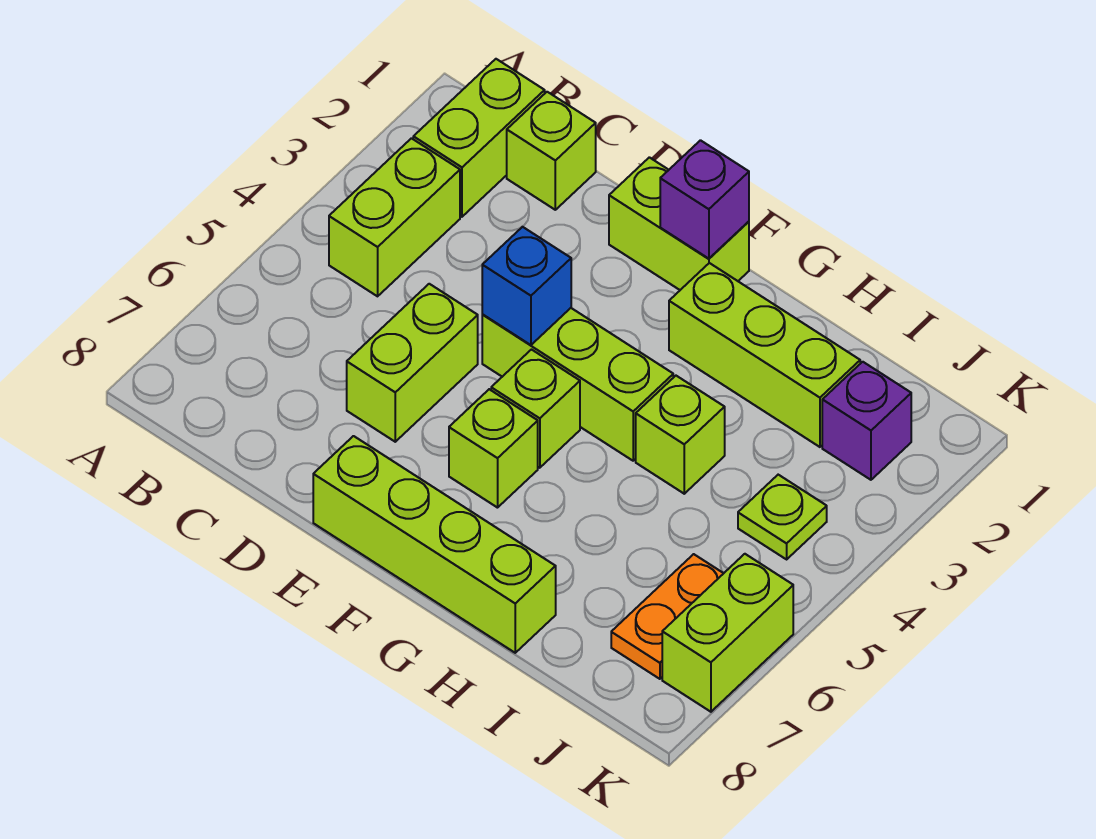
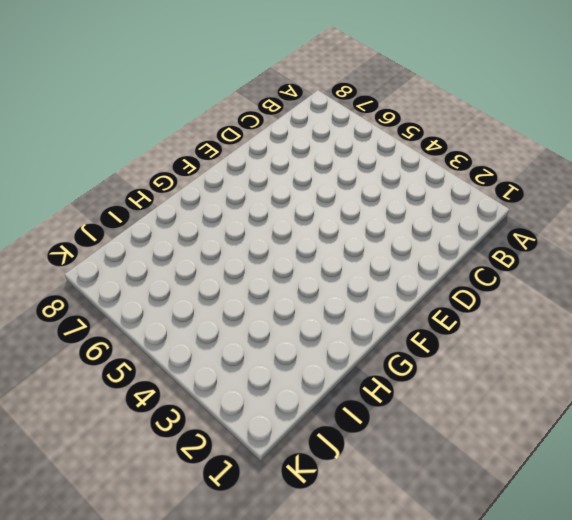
none -> lime brick B1:B2 level 1
none -> lime brick B3:B4 level 1
none -> lime brick C1 level 1

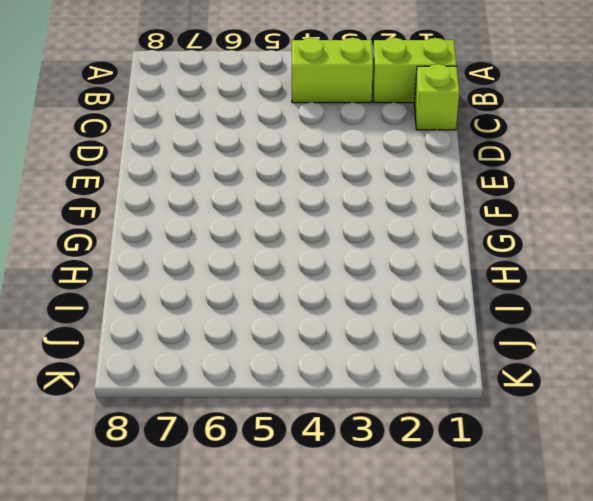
none -> lime brick D5:D6 level 1
none -> lime brick E1:F1 level 1
none -> lime brick E4:G4 level 1

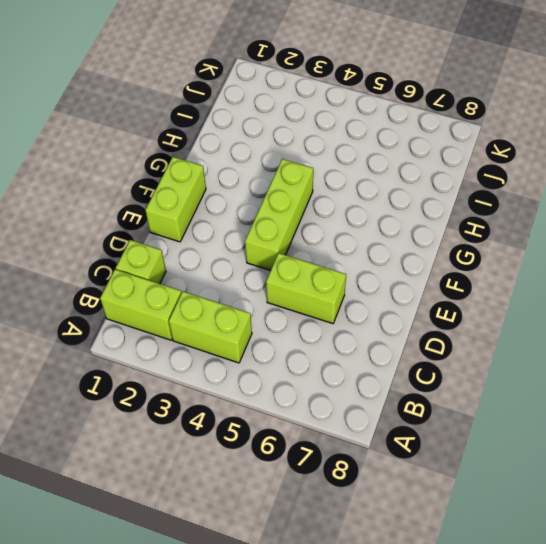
none -> lime brick E8:H8 level 1
none -> lime brick F5 level 1
none -> lime brick F6 level 1

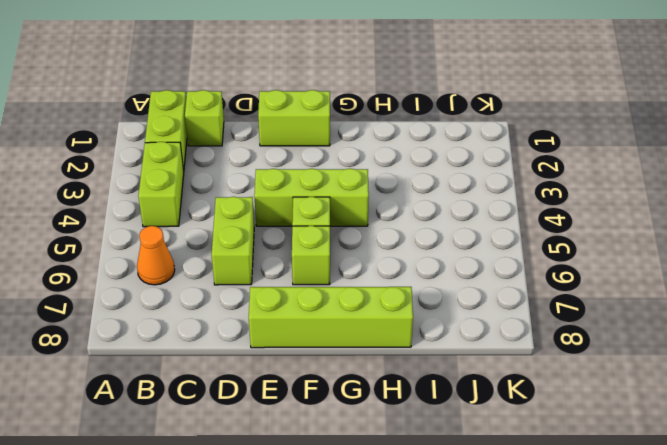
orange cone B6 level 1 -> none
none -> lime brick G2:I2 level 1
none -> lime brick H4 level 1
none -> purple brick J2 level 1

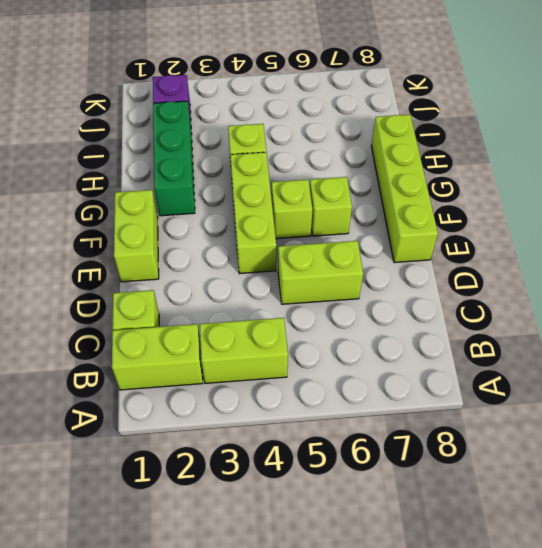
green brick G2:I2 level 1 -> lime brick G2:I2 level 1
none -> lime plate J4 level 1
none -> orange plate J6:J7 level 1
none -> lime brick K6:K7 level 1

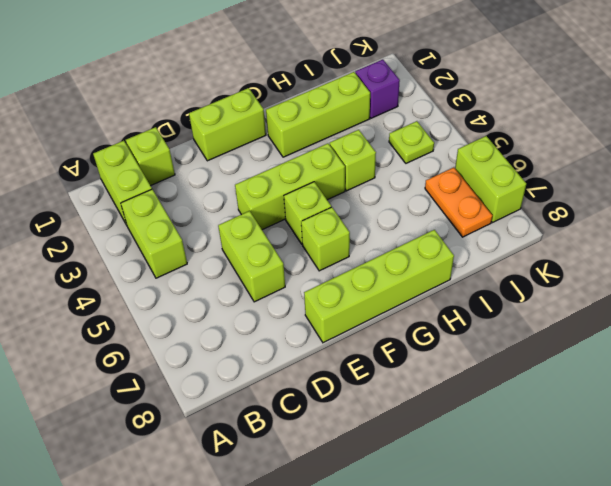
none -> blue brick E4 level 2
none -> purple brick F1 level 2

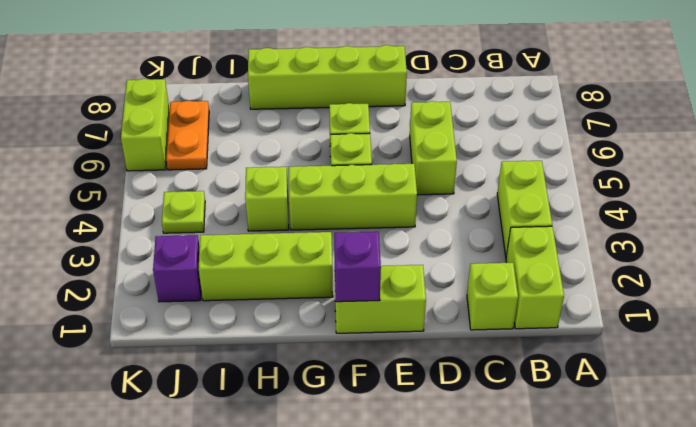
none -> blue brick E4 level 2

